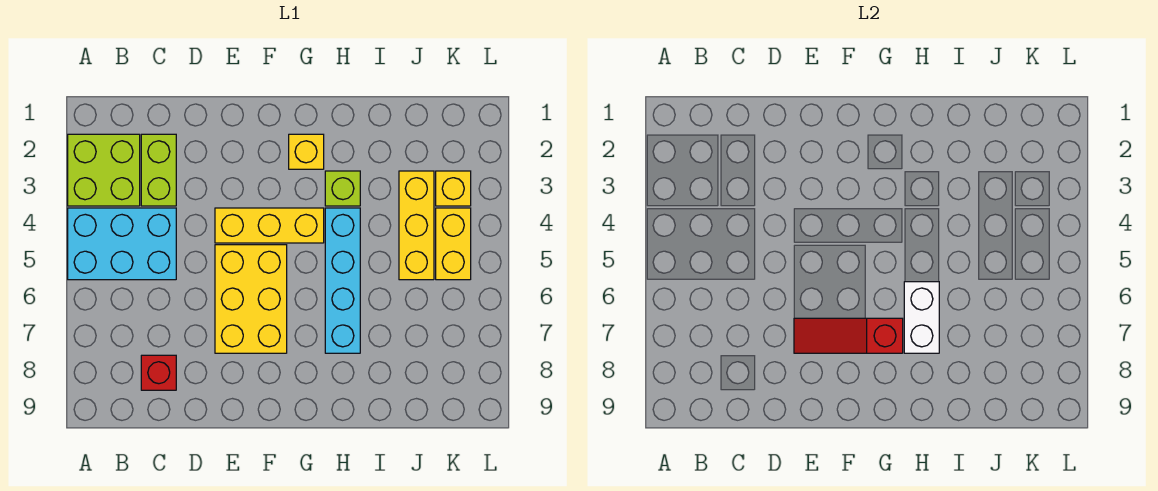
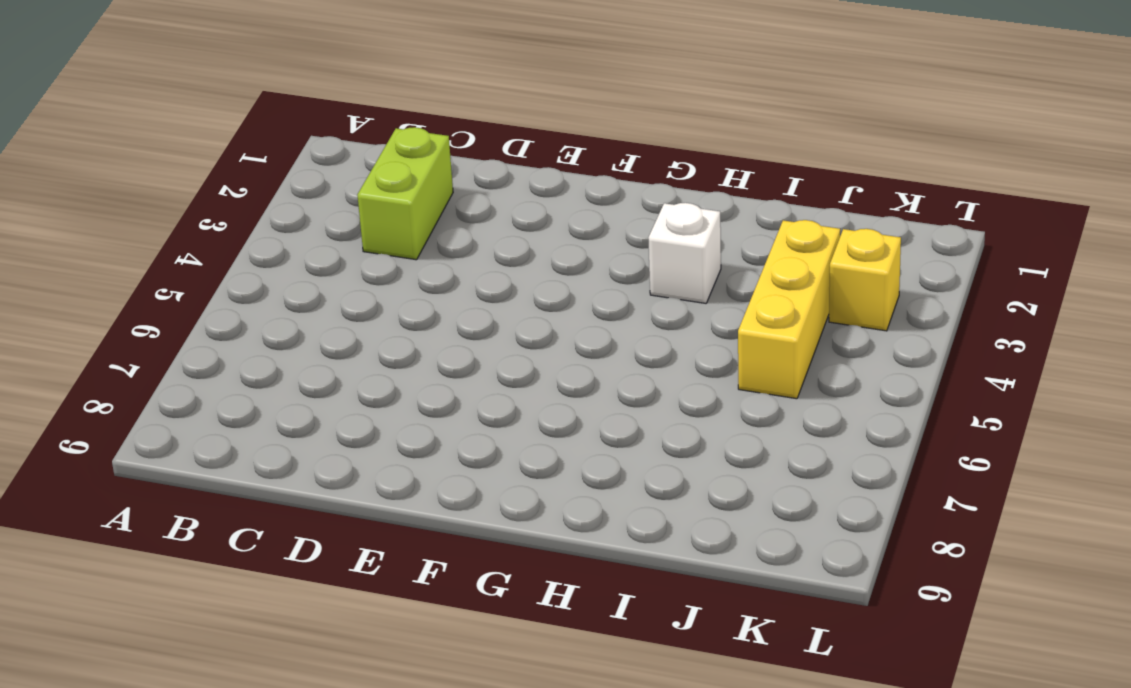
white brick H3 level 1 -> lime brick H3 level 1
none -> lime brick A2:B3 level 1
none -> cyan brick A4:C5 level 1
none -> red brick C8 level 1

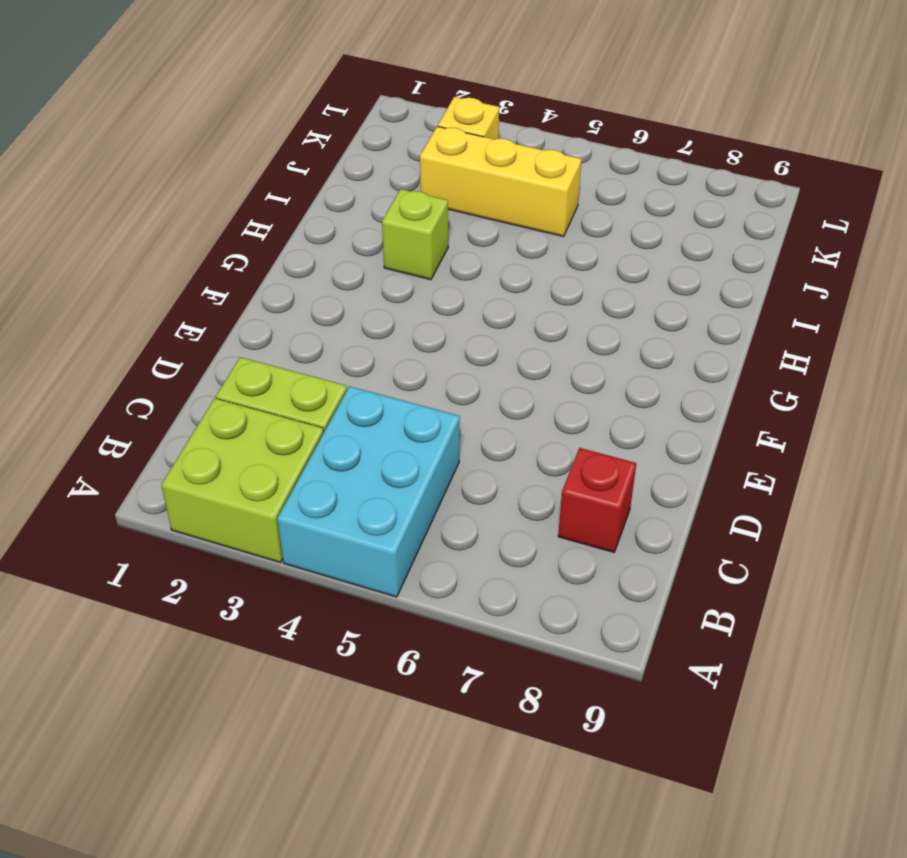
none -> yellow brick E4:G4 level 1
none -> yellow brick E5:F7 level 1
none -> yellow brick G2 level 1

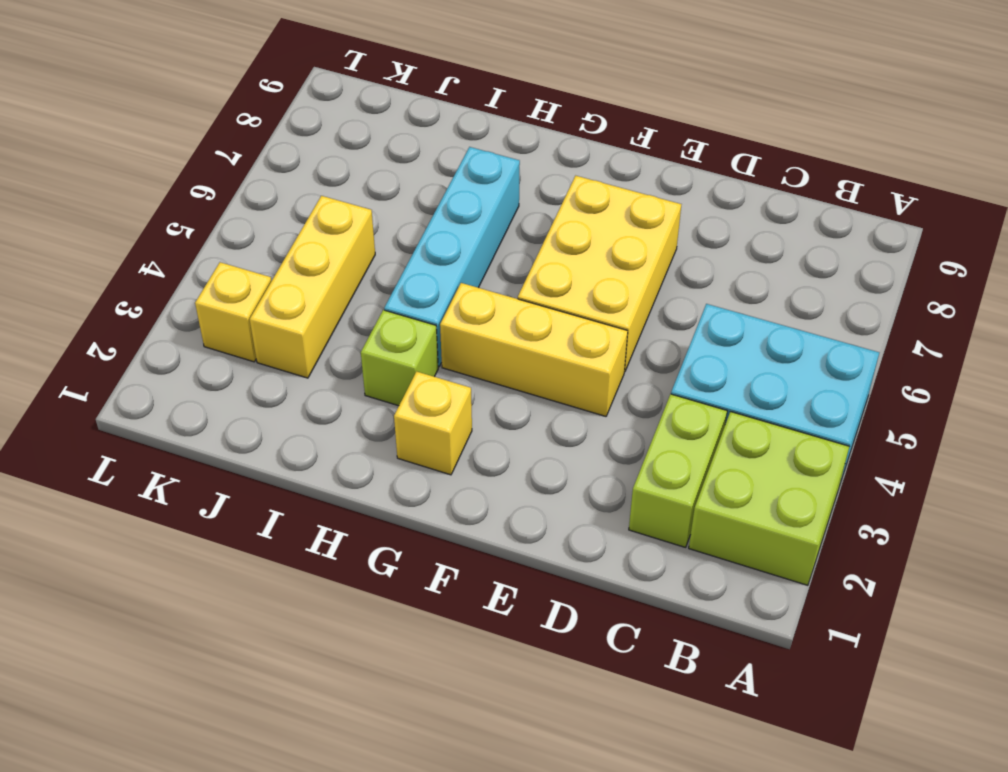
none -> red brick C8 level 1
none -> yellow brick K4:K5 level 1
none -> red slope E7:G7 level 2 top G

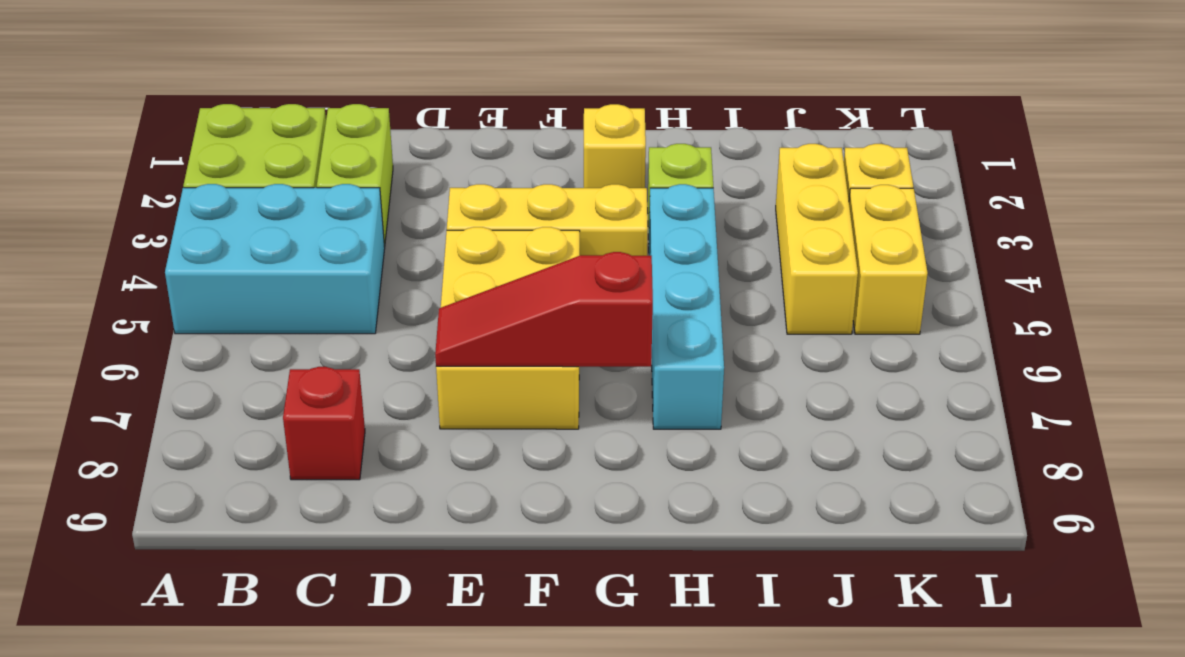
none -> white brick H6:H7 level 2

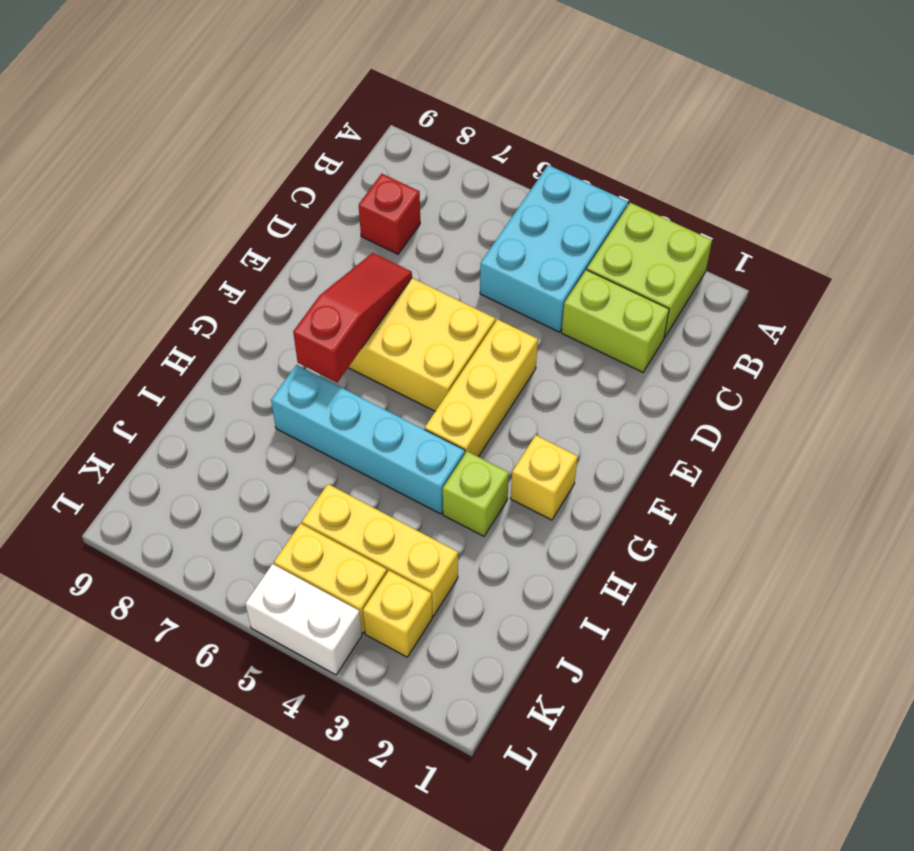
white brick L4:L5 level 1 -> white brick H6:H7 level 2

